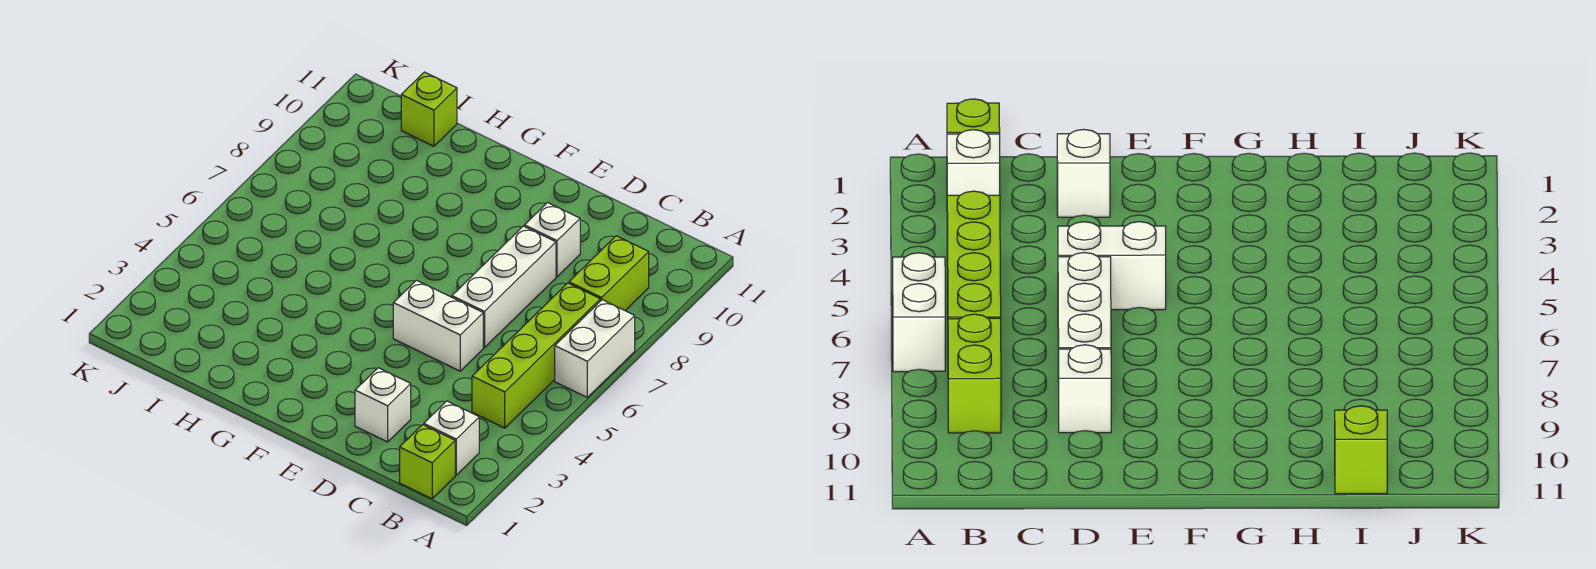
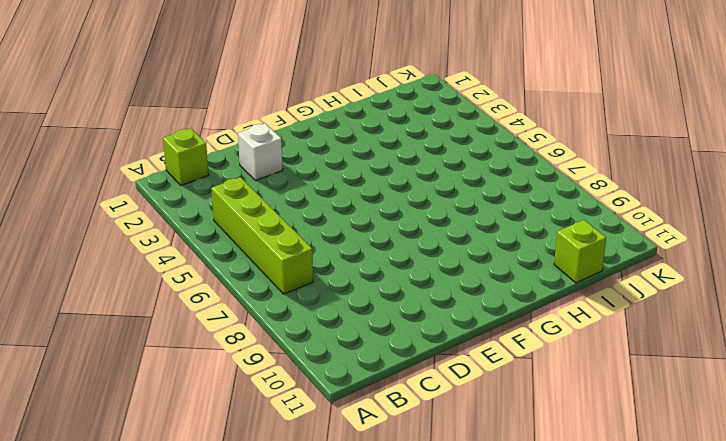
none -> white brick A6:A7 level 1
none -> white brick B2 level 1

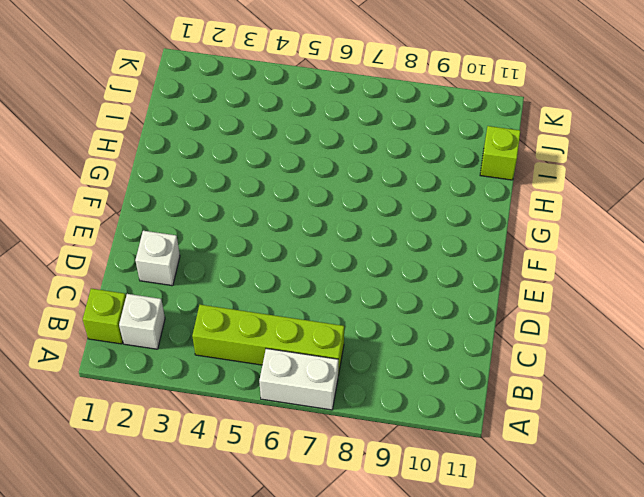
none -> lime brick B8:B9 level 1
none -> white brick D5:E5 level 1

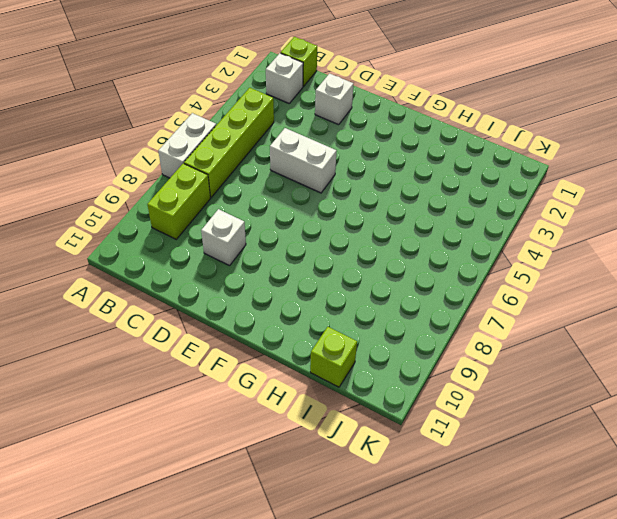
none -> white brick D6:D8 level 1

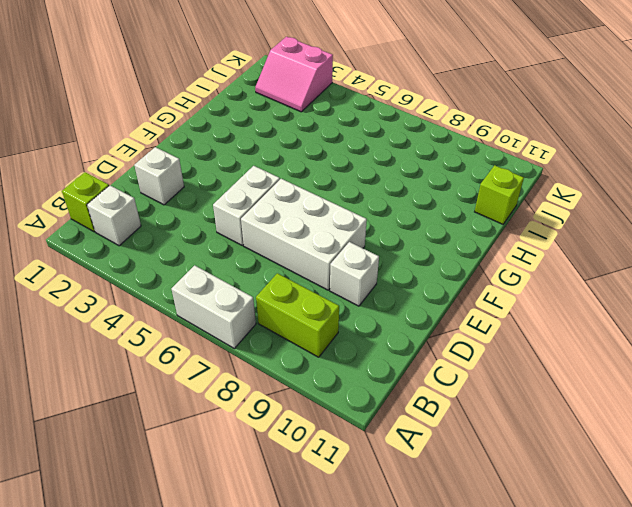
white brick D6:E8 level 1 -> white brick D6:D8 level 1
pink slope J2:K3 level 1 top K -> none
none -> lime brick B4:B7 level 1

